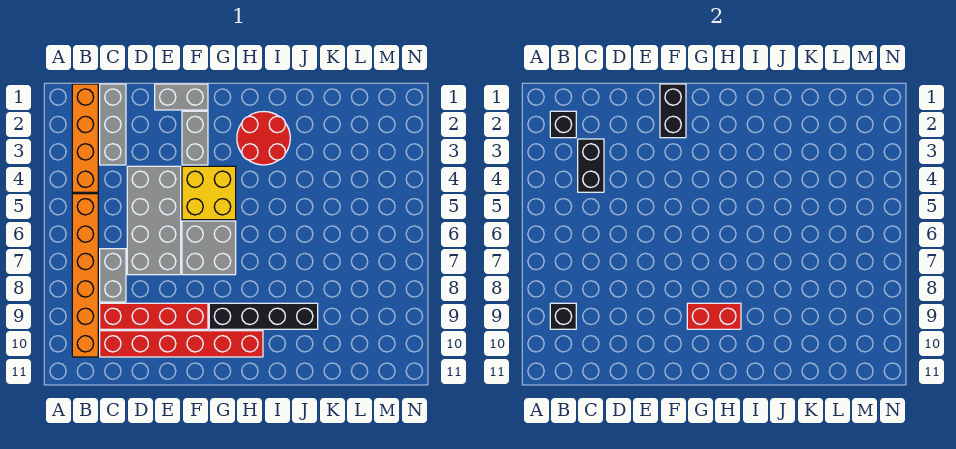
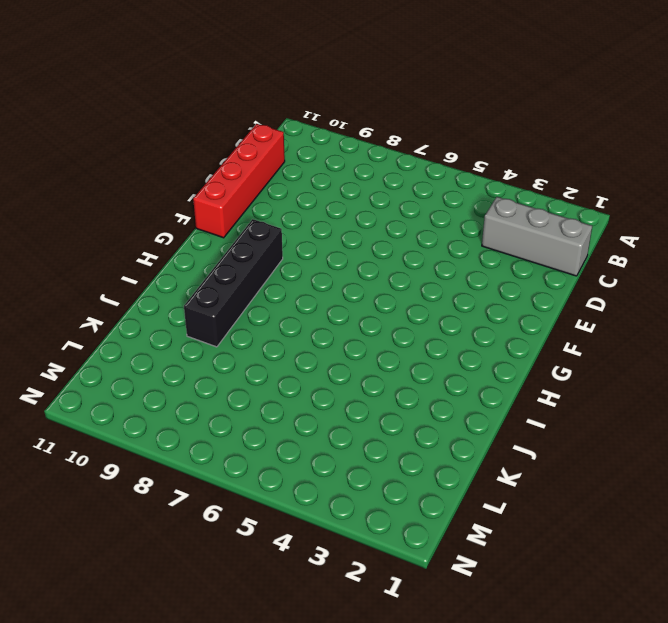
red brick C11:F11 level 1 -> red brick C9:F9 level 1
none -> orange brick B1:B4 level 1
none -> orange brick B5:B10 level 1
none -> grey brick C7:C8 level 1

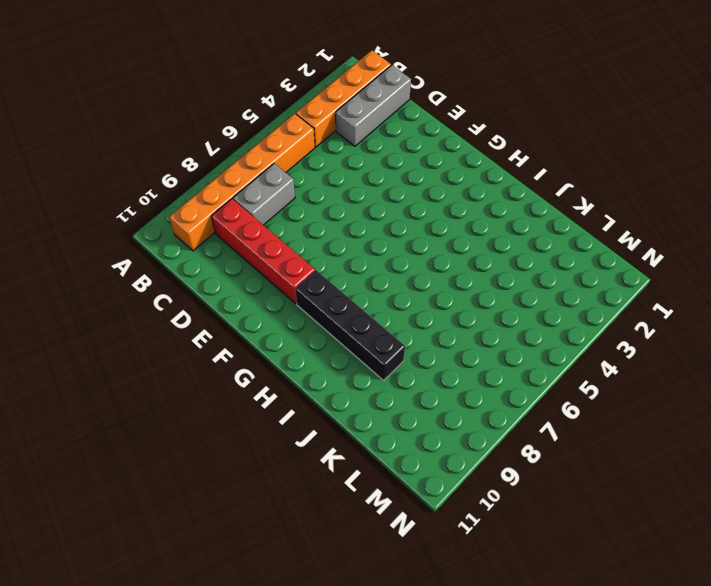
none -> red brick C10:H10 level 1
none -> grey brick D4:E7 level 1
none -> grey brick E1:F1 level 1

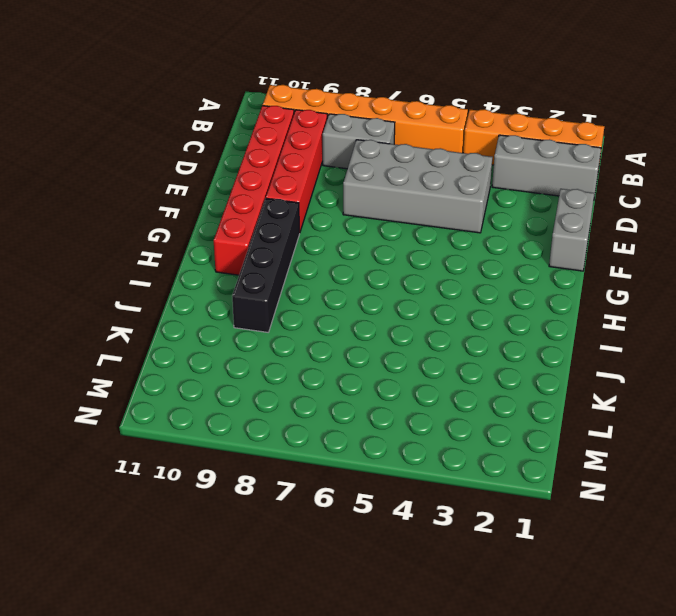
none -> grey brick F2:F3 level 1
none -> yellow brick F4:G5 level 1
none -> grey brick F6:G7 level 1

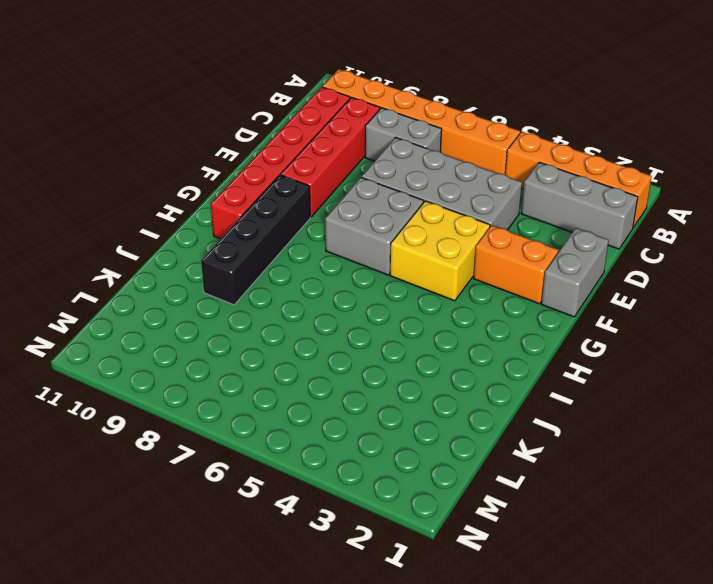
orange brick F2:F3 level 1 -> grey brick F2:F3 level 1
none -> red round brick H2:I3 level 1
none -> black brick B2 level 2
none -> black brick B9 level 2

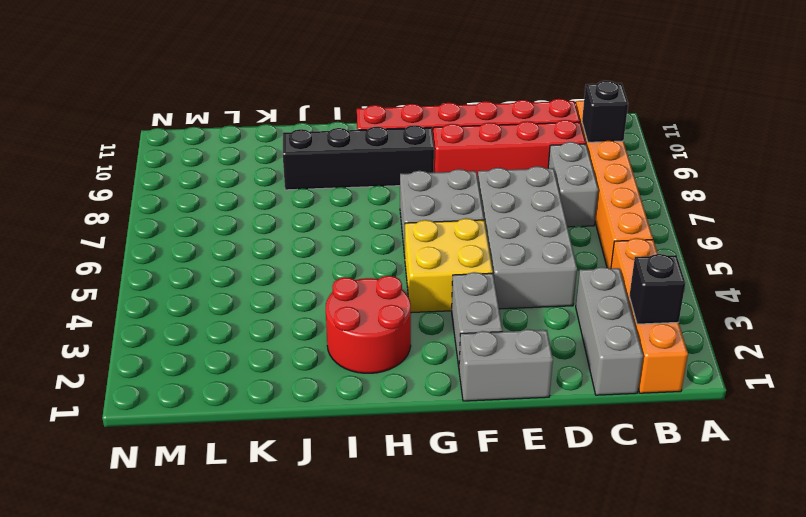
none -> black brick C3:C4 level 2
none -> black brick F1:F2 level 2
none -> red brick G9:H9 level 2

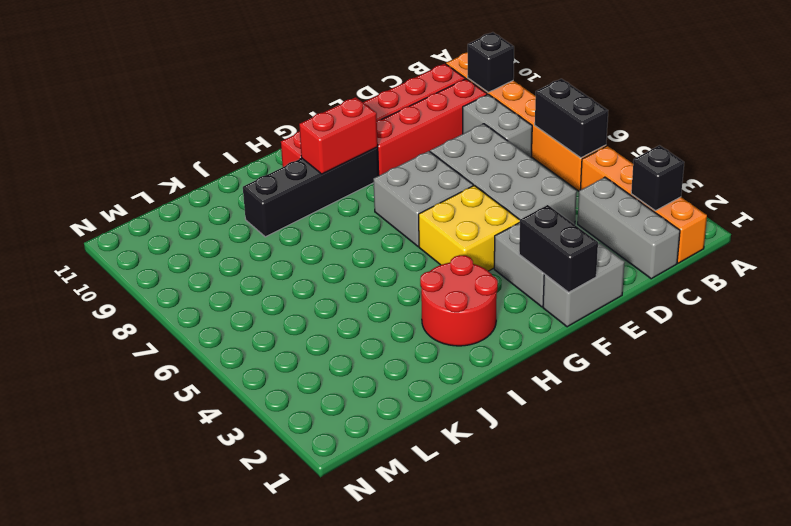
black brick B5:B6 level 2 -> black brick C3:C4 level 2

